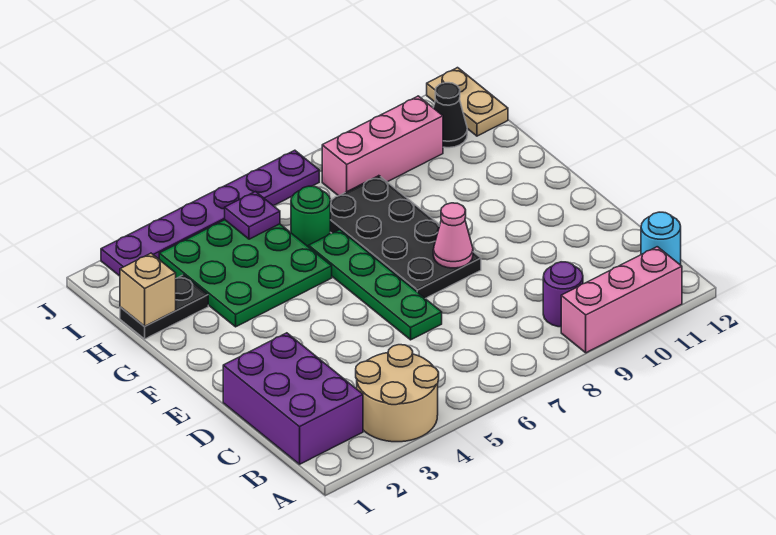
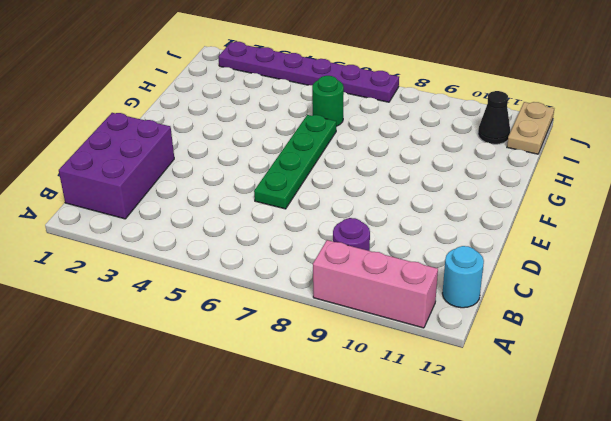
none -> tan round brick A3:B4 level 1
none -> black plate E7:H8 level 1
none -> green plate G3:I5 level 1

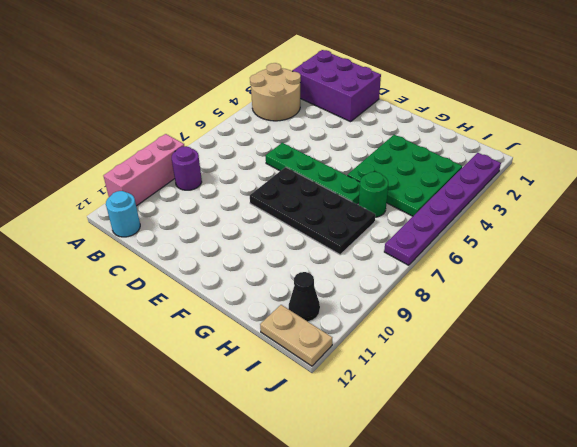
none -> black plate H1:H2 level 1
none -> pink brick I8:I10 level 1
none -> pink cone E8 level 2

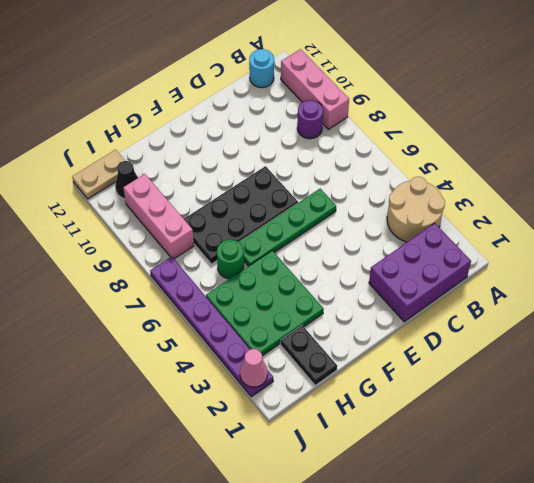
pink cone J2 level 2 -> pink cone E8 level 2
none -> tan brick H1 level 2
none -> purple plate I5 level 2

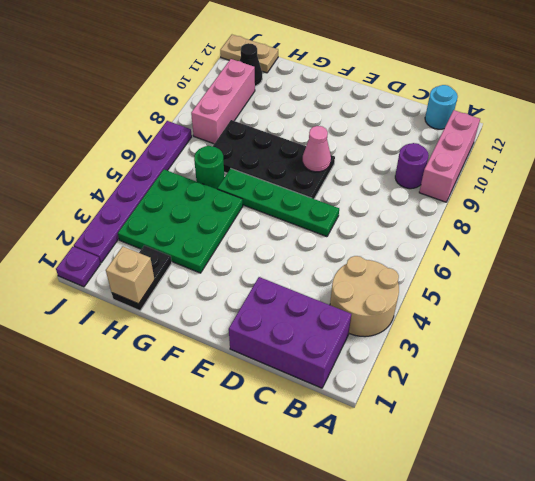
purple plate J1 level 1 -> purple plate I5 level 2

